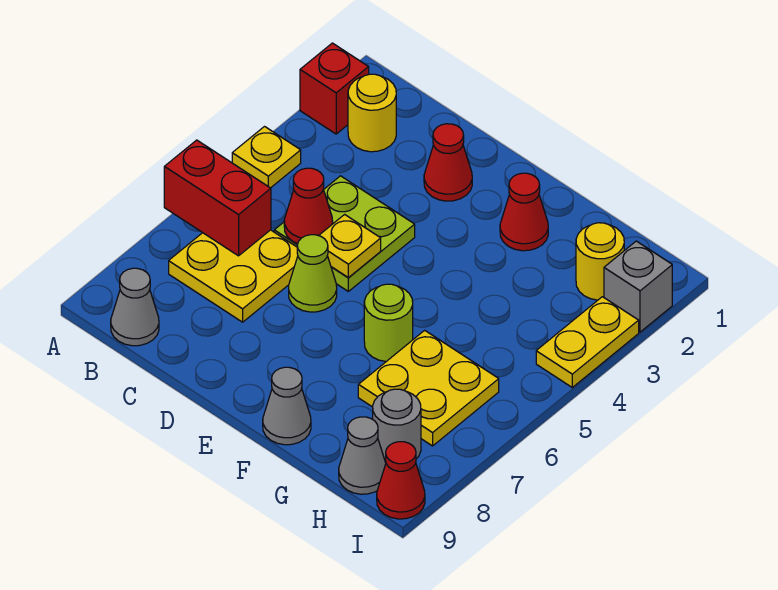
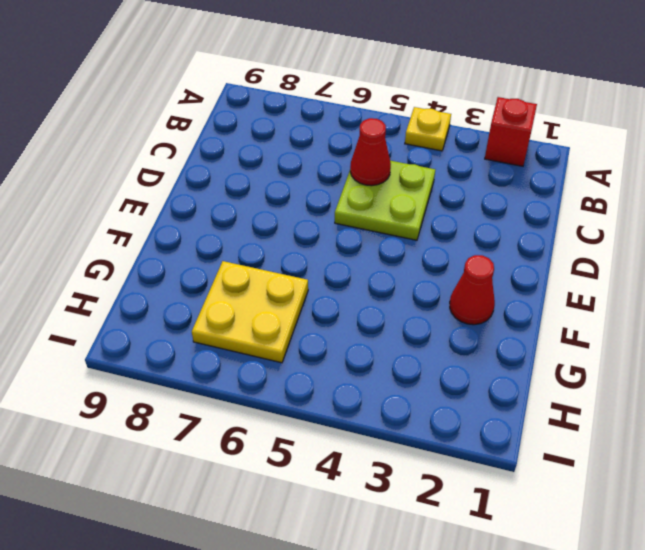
none -> yellow round brick B2 level 1
none -> yellow plate B6:C7 level 1
none -> grey cone B9 level 1

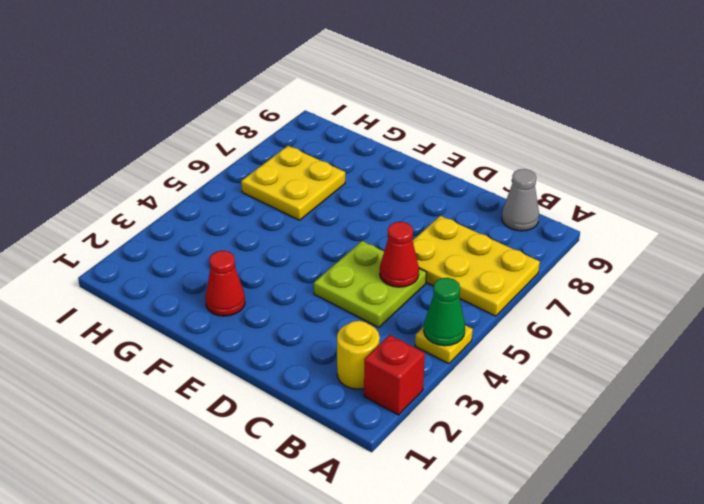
green cone A4 level 2 -> none
yellow plate A6:C7 level 1 -> yellow plate B6:C7 level 1
none -> red cone D2 level 1
none -> lime cone D6 level 1
none -> lime round brick F6 level 1

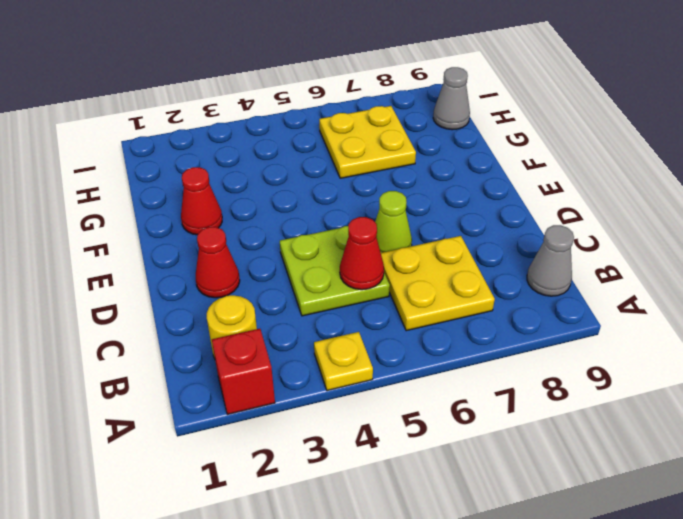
none -> lime round brick F6 level 1
none -> grey cone F9 level 1
none -> yellow round brick H2 level 1

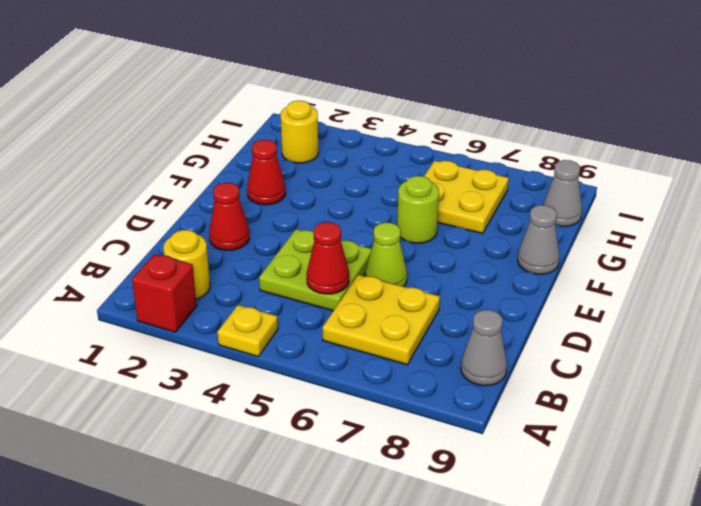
none -> grey round brick H8 level 1
none -> grey brick I2 level 1
none -> yellow plate I3:I4 level 1

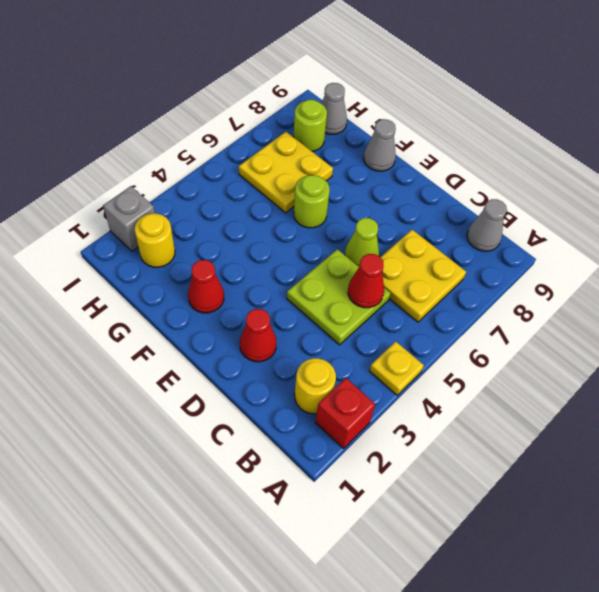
lime round brick H8 level 1 -> grey round brick H8 level 1
none -> yellow plate I3:I4 level 1
none -> red cone I9 level 1
none -> red brick A6:B6 level 2

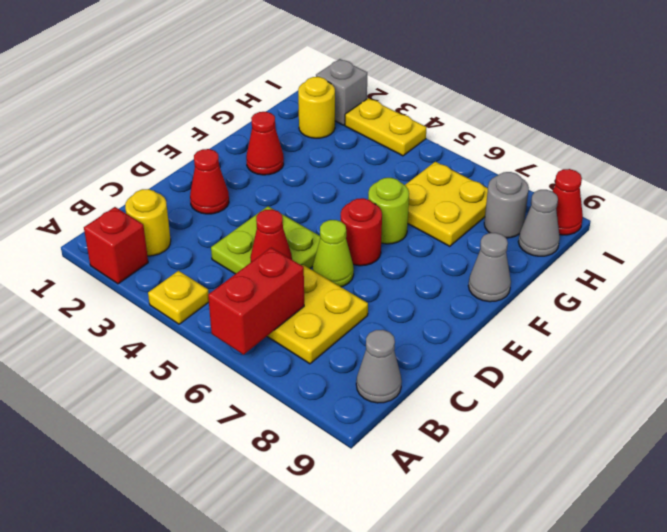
red round brick E6 level 1 -> none
none -> yellow plate D5 level 2

